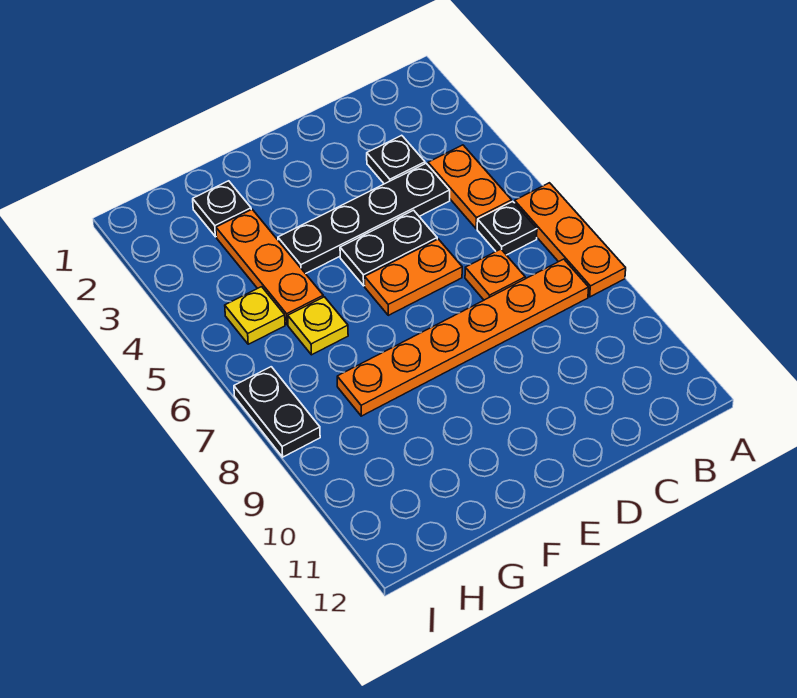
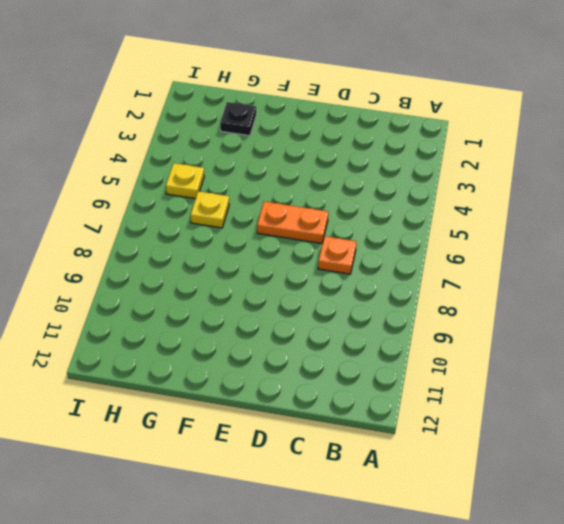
none -> orange plate A6:A8 level 1
none -> orange plate B4:B5 level 1
none -> black plate B6 level 1

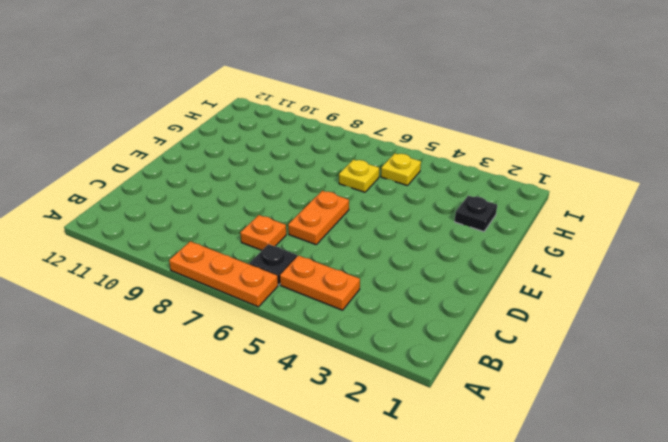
none -> orange plate B8:G8 level 1
none -> black plate C3 level 1
none -> black plate C4:F4 level 1

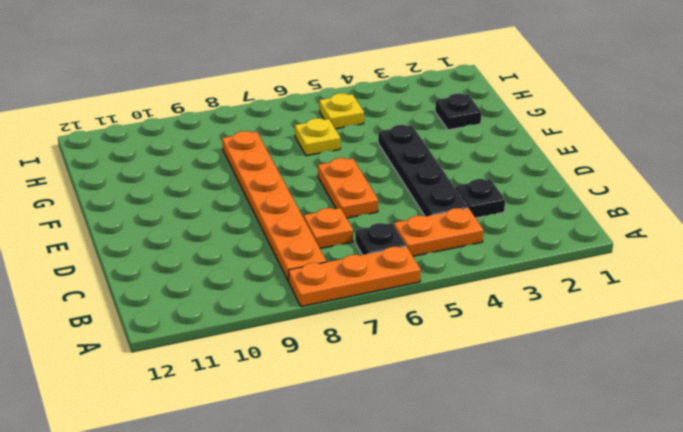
none -> black plate D5:E5 level 1
none -> orange plate G3:G5 level 1
none -> black plate I7:I8 level 1

